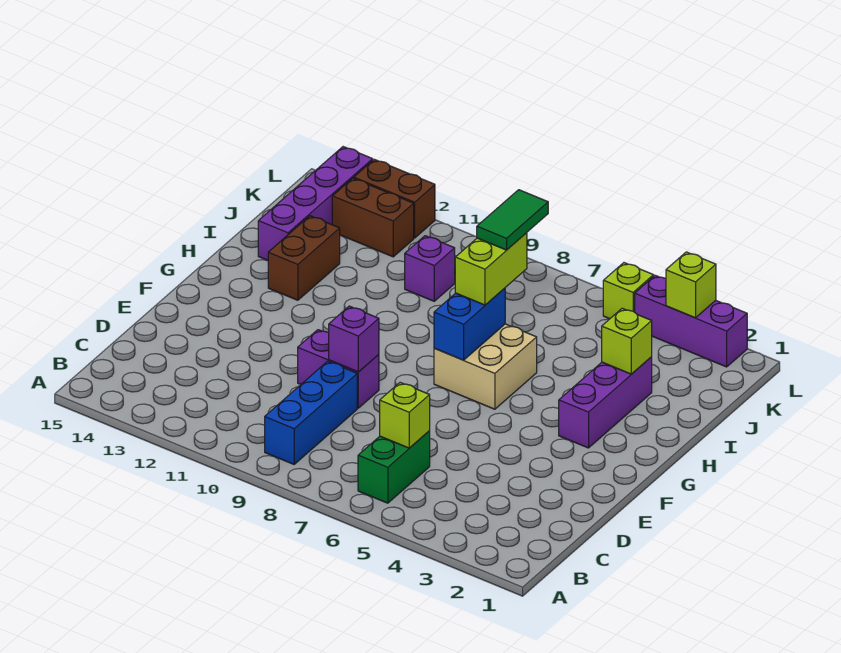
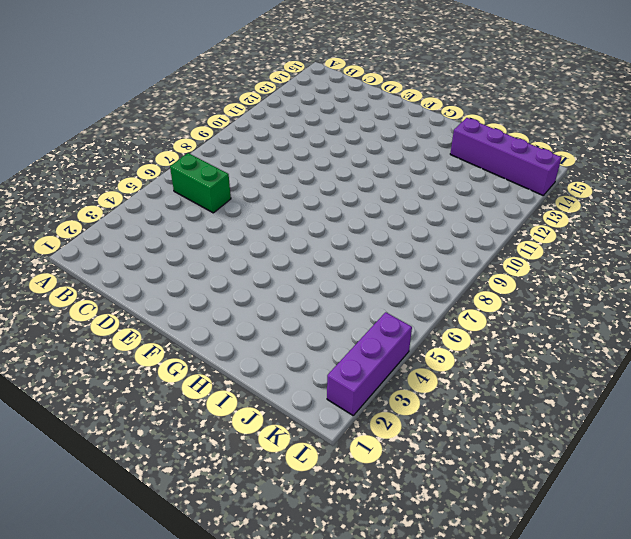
none -> blue brick B9:D9 level 1
none -> purple brick E9:E10 level 1
none -> purple brick G3:I3 level 1

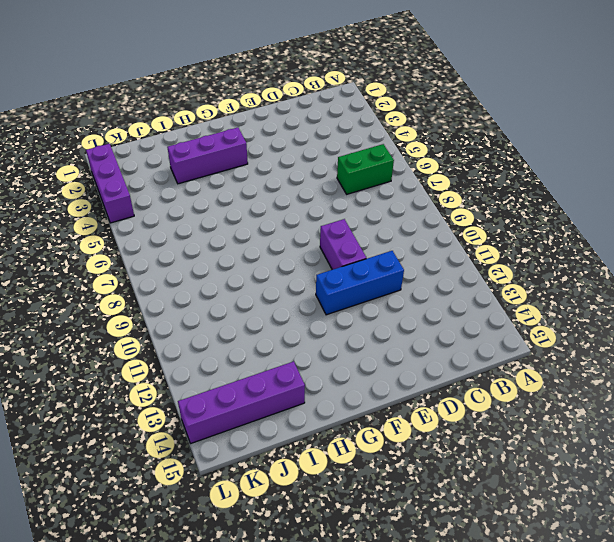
blue brick D11:F11 level 1 -> blue brick B9:D9 level 1
none -> tan brick G6:H7 level 1
none -> brown brick H13:I13 level 1
none -> purple brick J10 level 1

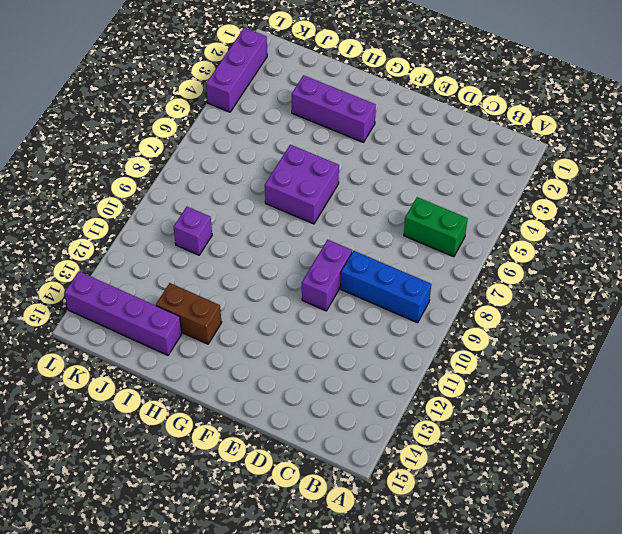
purple brick G6:H7 level 1 -> tan brick G6:H7 level 1
none -> brown brick K12:K13 level 1
none -> lime brick L5 level 1
none -> brown brick L12:L13 level 1

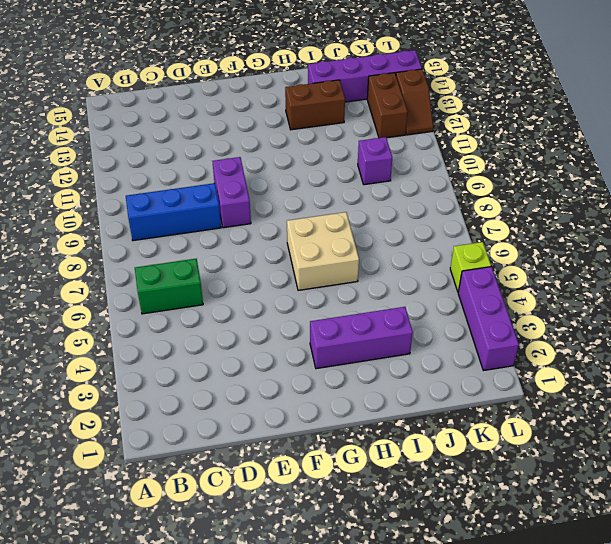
brown slope L12:L13 level 1 top 13 -> brown brick L12:L13 level 1
none -> lime brick C6 level 2
none -> purple brick E9 level 2
none -> blue brick G7:H7 level 2

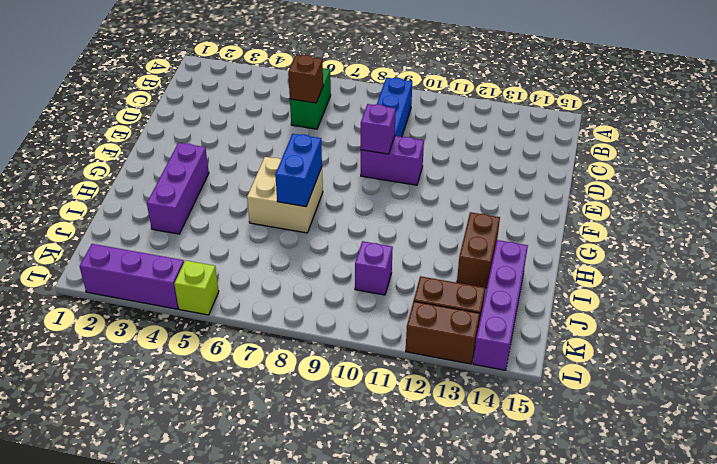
brown brick C6 level 2 -> lime brick C6 level 2
none -> lime brick I3 level 2
none -> lime brick L3 level 2
none -> lime brick H7:I7 level 3

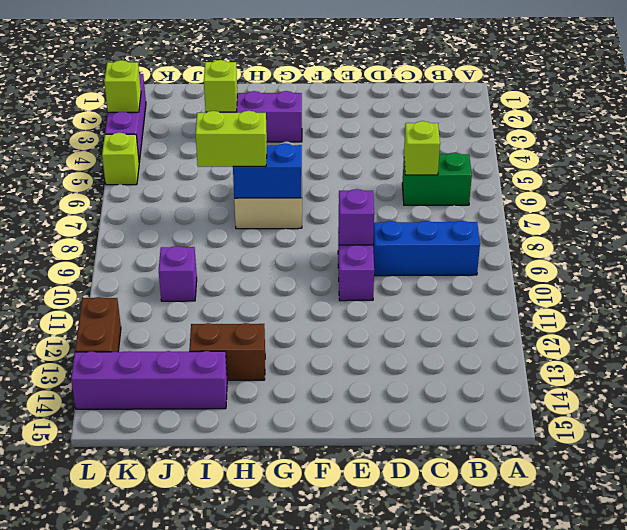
none -> brown brick K12:K13 level 1
none -> green tile I7:J7 level 4

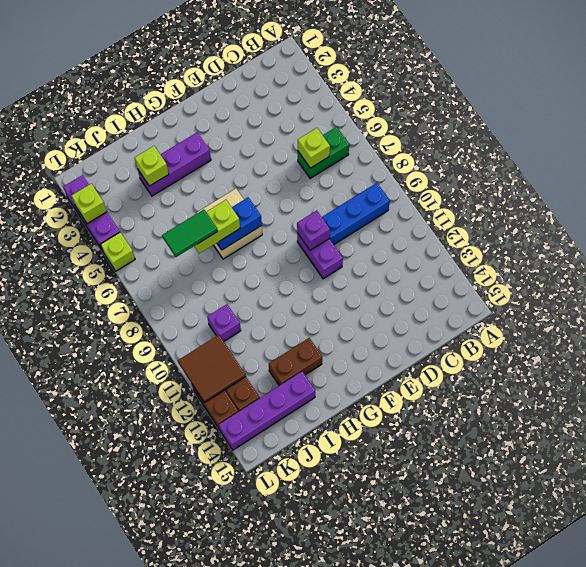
brown tile K11:L12 level 2 -> none

